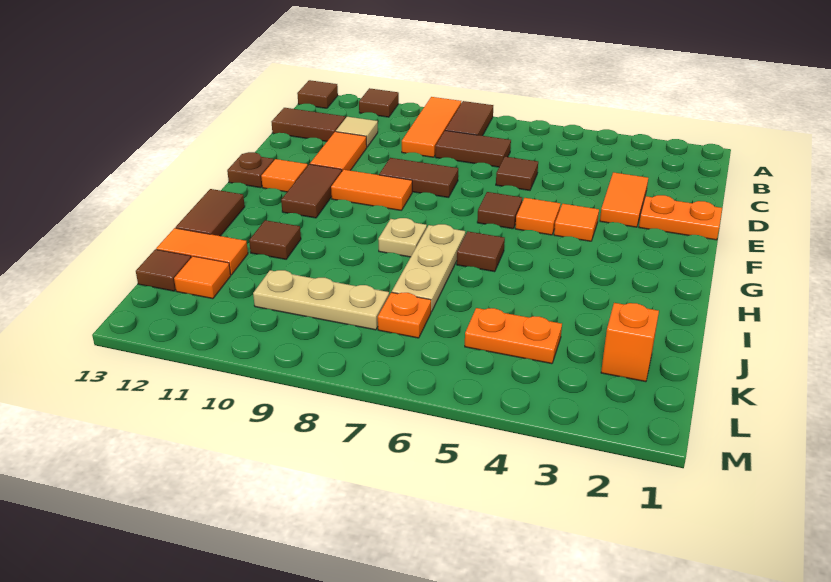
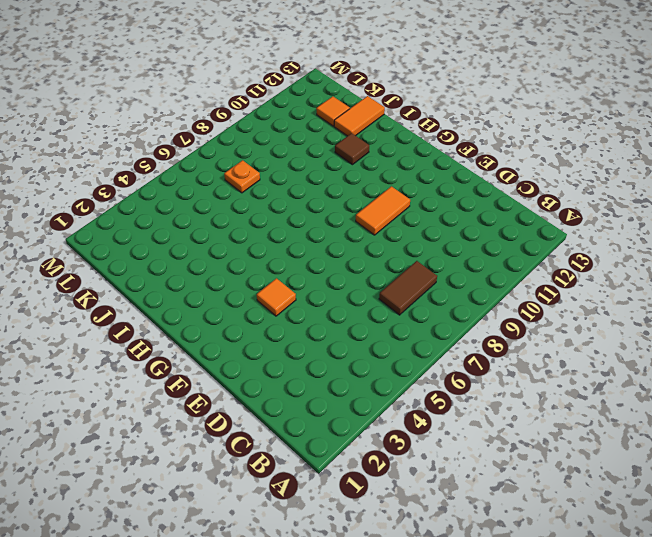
none -> brown tile A8:B8 level 1
none -> orange tile A9:C9 level 1
none -> brown tile A11 level 1
none -> brown tile A13 level 1

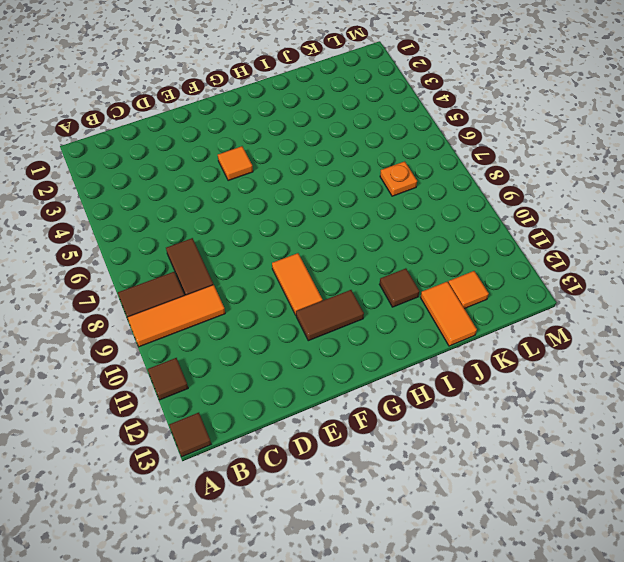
none -> tan tile C11 level 1
none -> brown tile C12:C13 level 1
none -> orange tile D3:E3 level 1
none -> brown tile D6 level 1

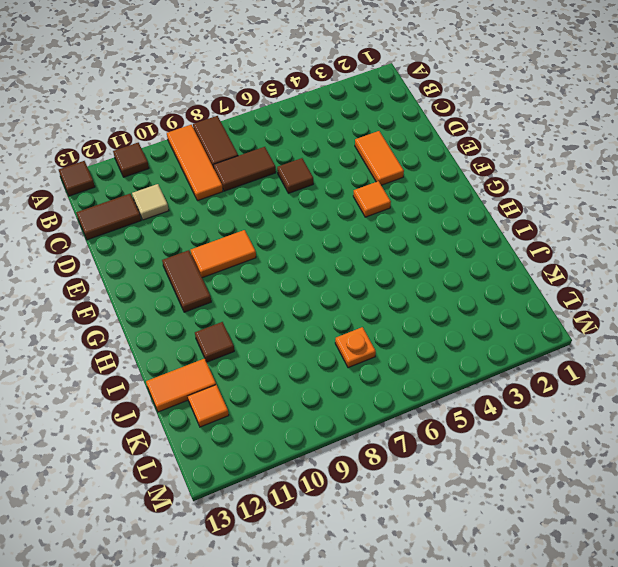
none -> orange tile D11:E11 level 1
none -> orange plate E1:E2 level 1
none -> brown tile E8:E9 level 1
none -> orange tile F5 level 1

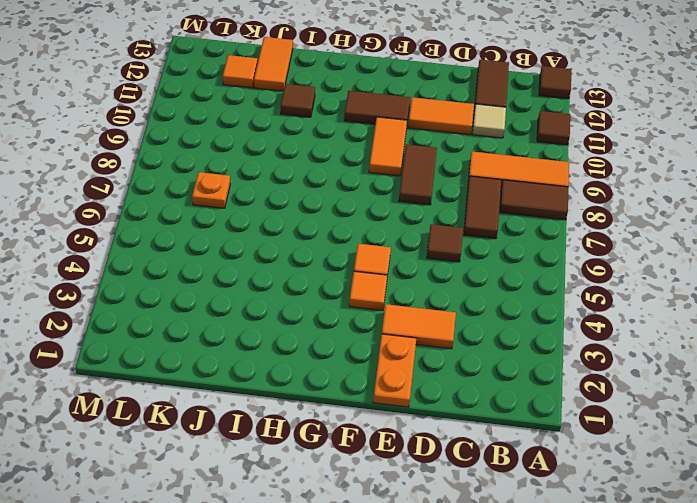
none -> brown tile F6 level 1
none -> orange tile F12 level 1
none -> brown plate F13 level 1
none -> brown tile H6 level 1

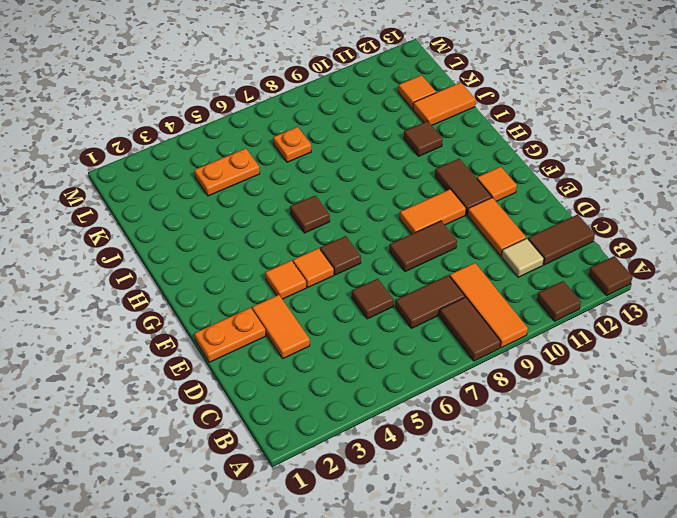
none -> brown plate F13 level 1
none -> tan plate H7:J7 level 1
none -> tan plate H8 level 1
none -> brown tile H13:I13 level 1

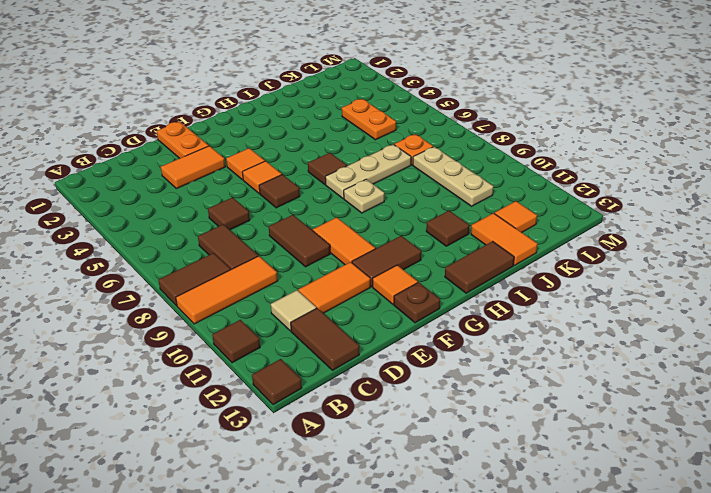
none -> orange brick K2 level 1
none -> brown tile K13 level 1

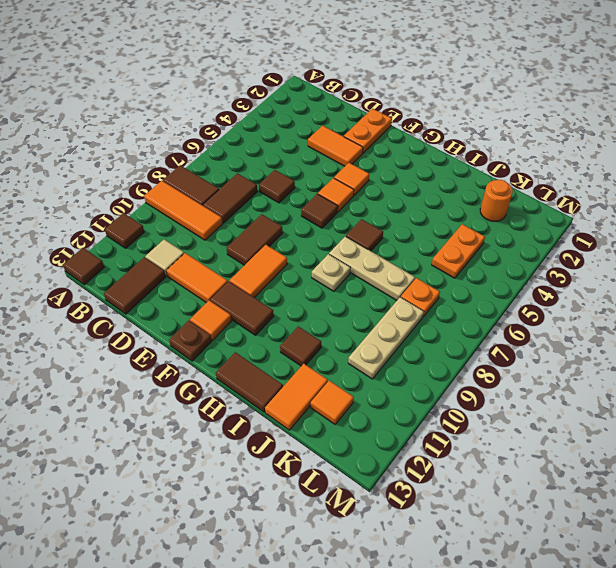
orange round brick K2 level 1 -> orange brick K2 level 1
none -> brown tile K13 level 1

